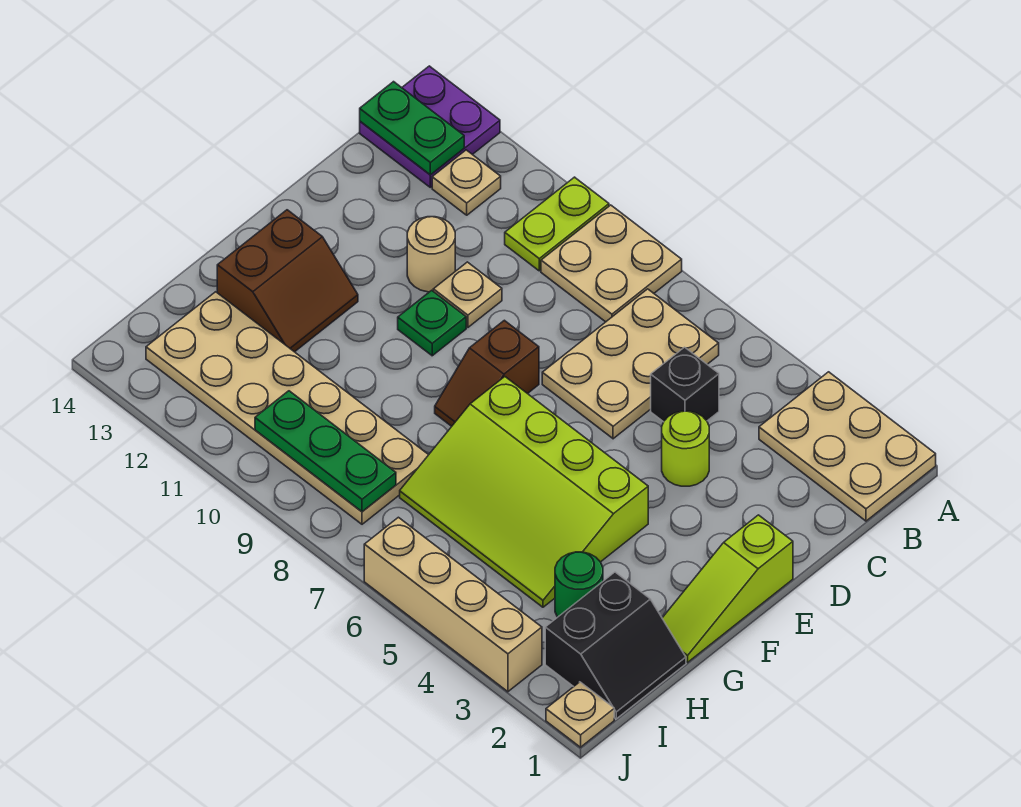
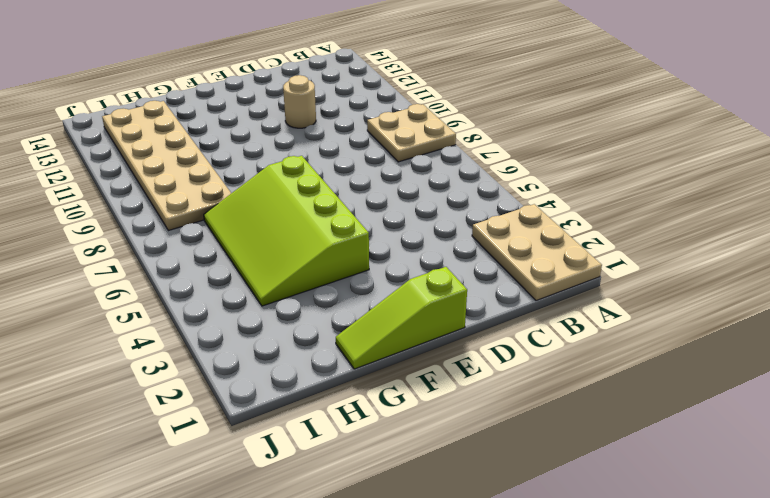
none -> lime plate A10:B10 level 1
none -> purple plate A13:B14 level 1
none -> tan plate B6:D7 level 1

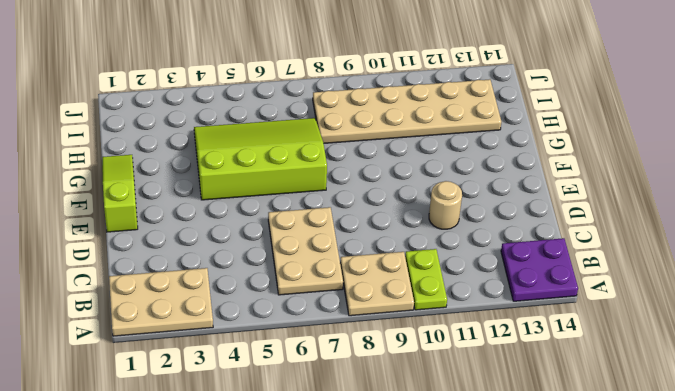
none -> tan plate B12 level 1
none -> black brick C5 level 1
none -> lime round brick D4 level 1

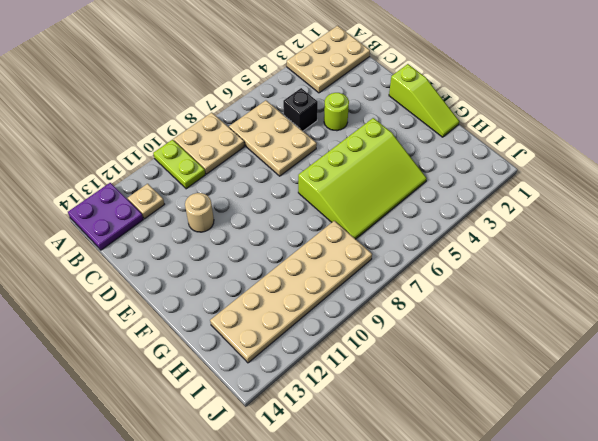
none -> tan plate D10 level 1
none -> brown slope E8:F8 level 1 top E
none -> green plate E10 level 1

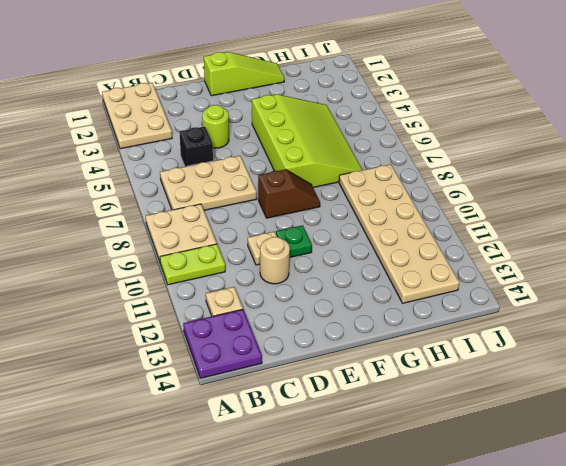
none -> brown slope F12:G13 level 1 top 13
none -> black slope H1:I2 level 1 top 2
none -> green round brick H3 level 1

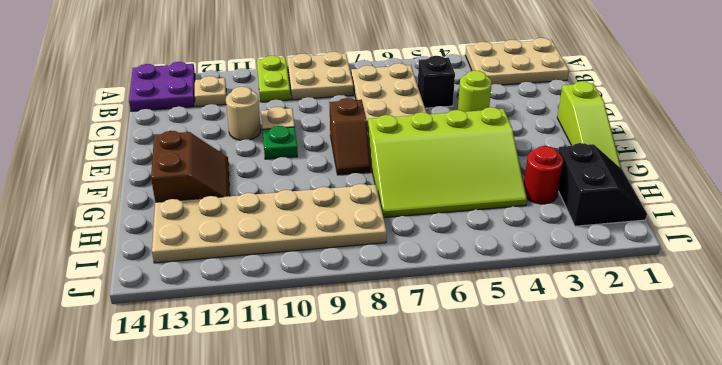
red round brick H3 level 1 -> green round brick H3 level 1
none -> tan plate J1 level 1
none -> tan brick J3:J6 level 1
none -> green plate B13:B14 level 2

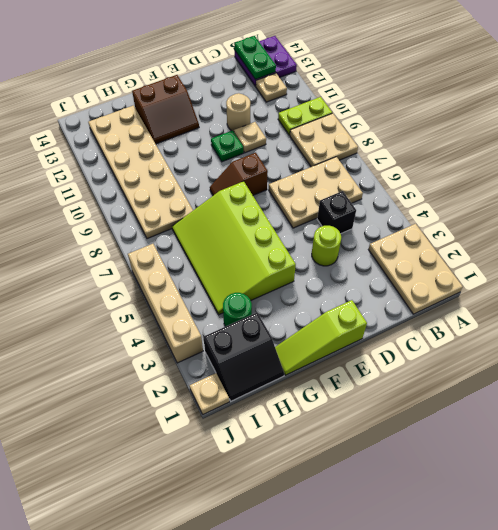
none -> green plate I8:I10 level 2

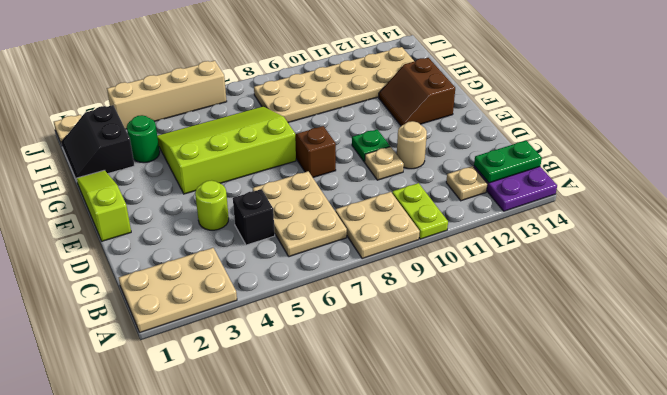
none -> green plate I8:I10 level 2

